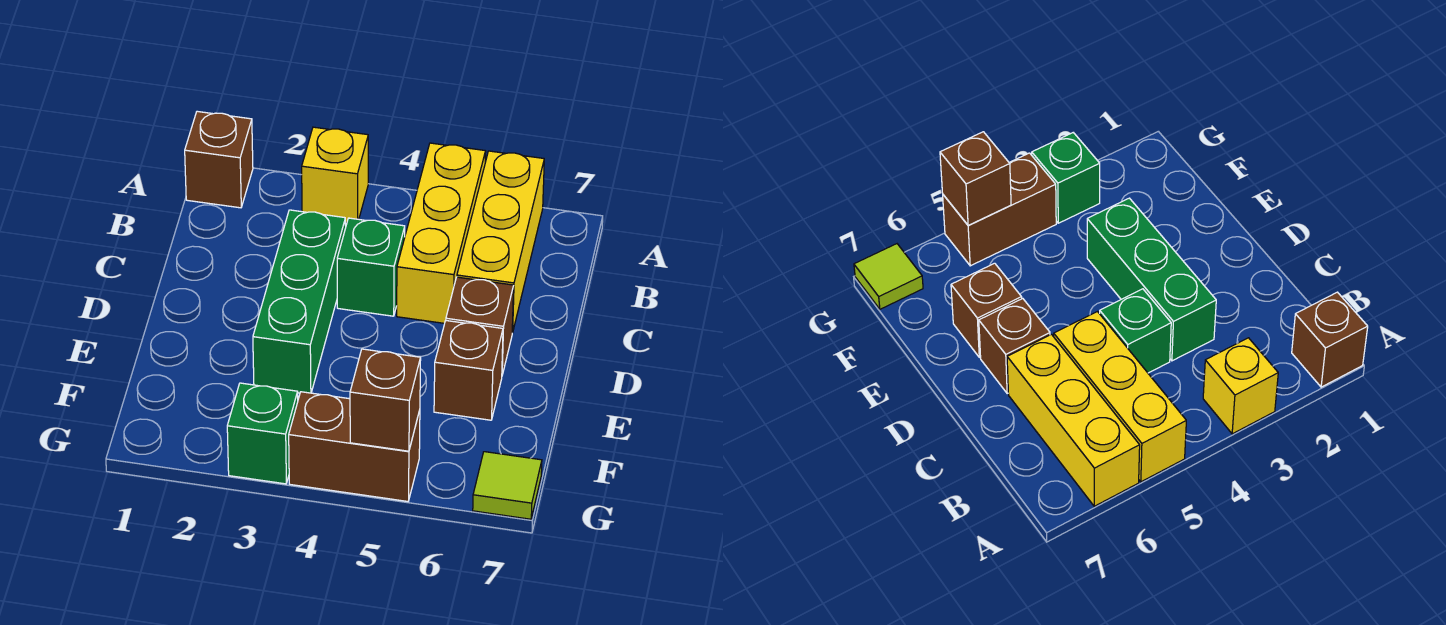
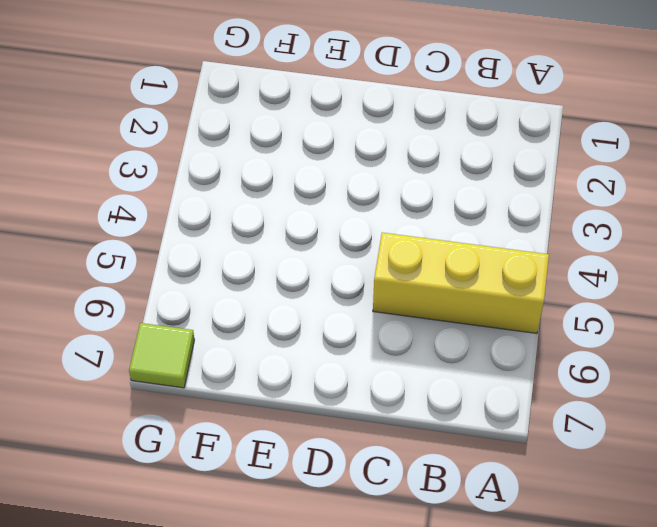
none -> brown brick A1 level 1
none -> yellow brick A3 level 1
none -> yellow brick A6:C6 level 1

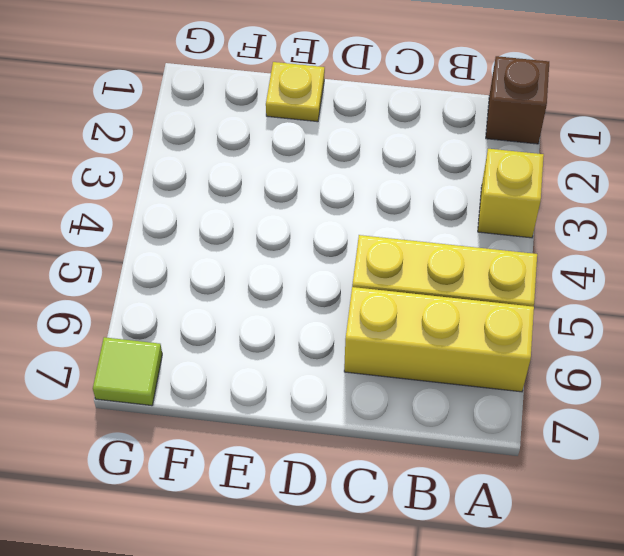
yellow plate E1 level 1 -> none
none -> green brick C3:E3 level 1
none -> green brick C4 level 1
none -> brown brick D6 level 1

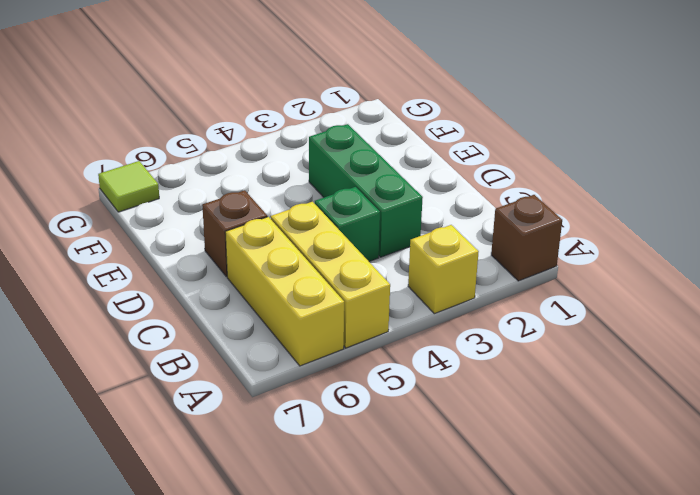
none -> brown brick E6 level 1
none -> green brick G3 level 1
none -> brown brick G4:G5 level 1

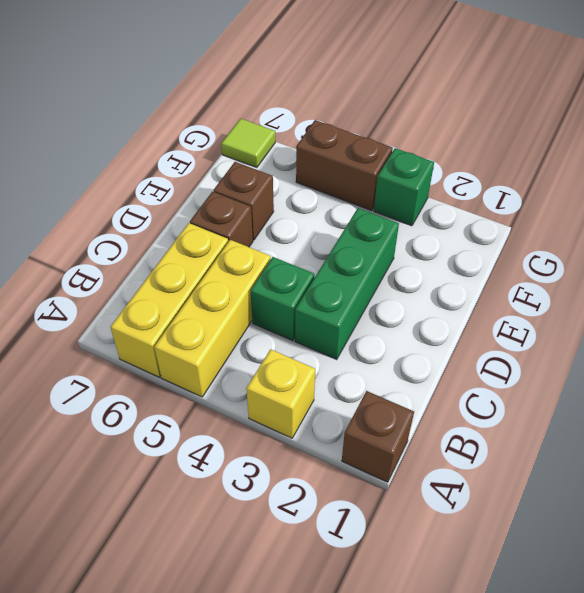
none -> brown brick G5 level 2

